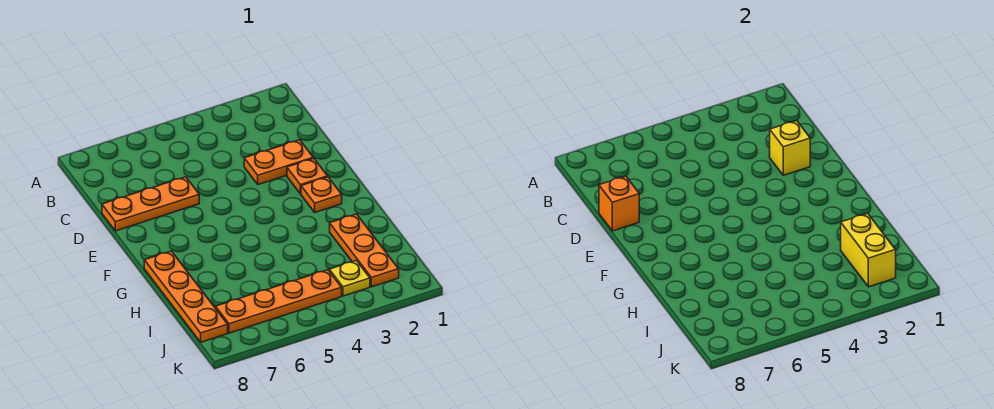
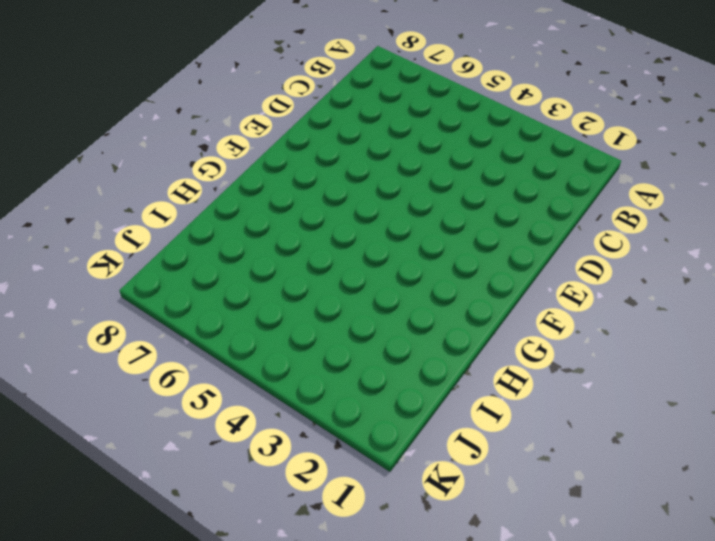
none -> orange plate D2:D3 level 1
none -> orange plate D6:D8 level 1

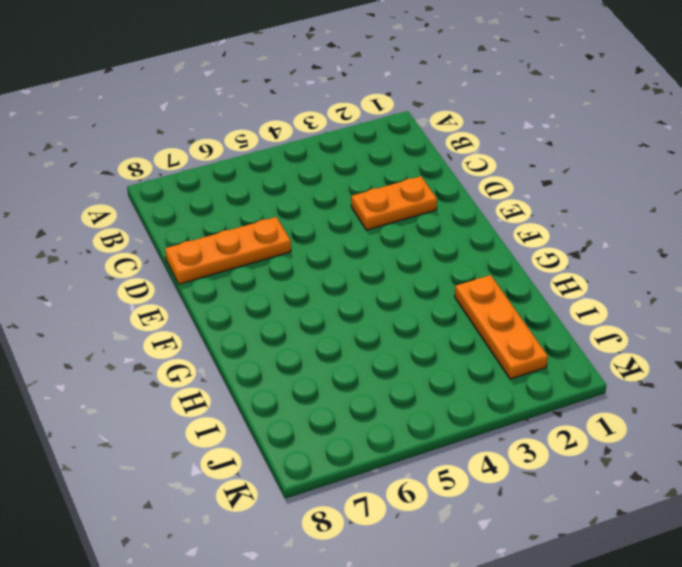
none -> orange plate E2 level 1
none -> orange plate F2 level 1

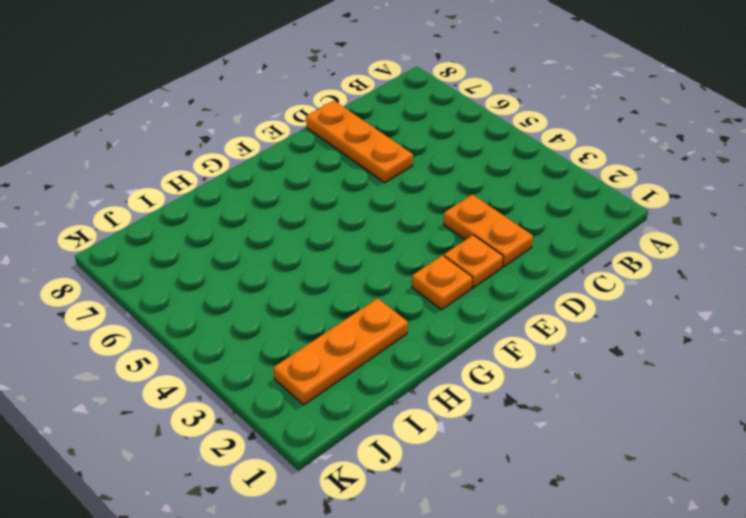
none -> orange plate G8:J8 level 1
none -> yellow plate J3 level 1

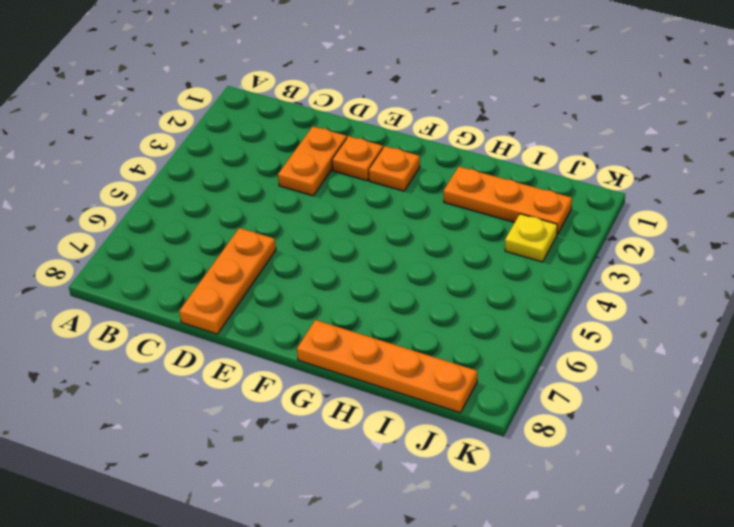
none -> orange plate J4:J7 level 1
none -> yellow brick D2 level 2

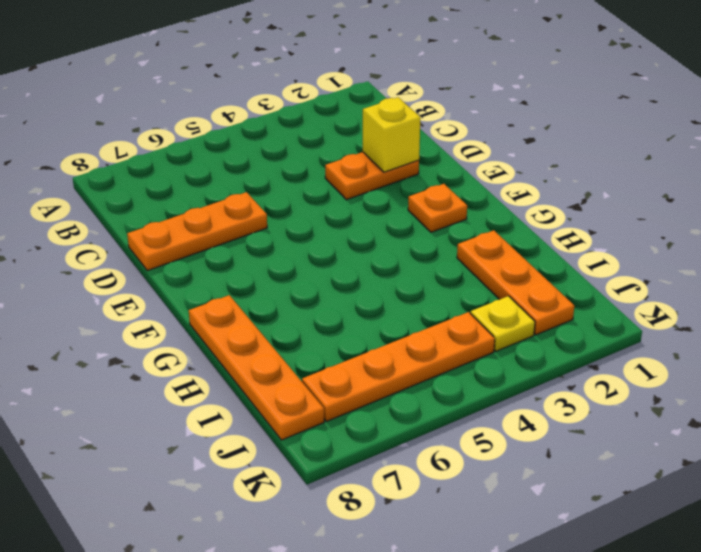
none -> orange plate E2 level 1
none -> orange brick D8 level 2

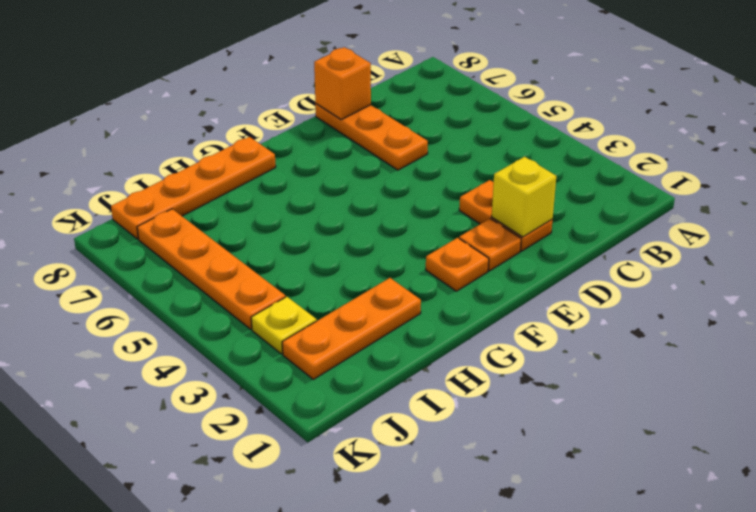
none -> yellow brick I2:J2 level 2

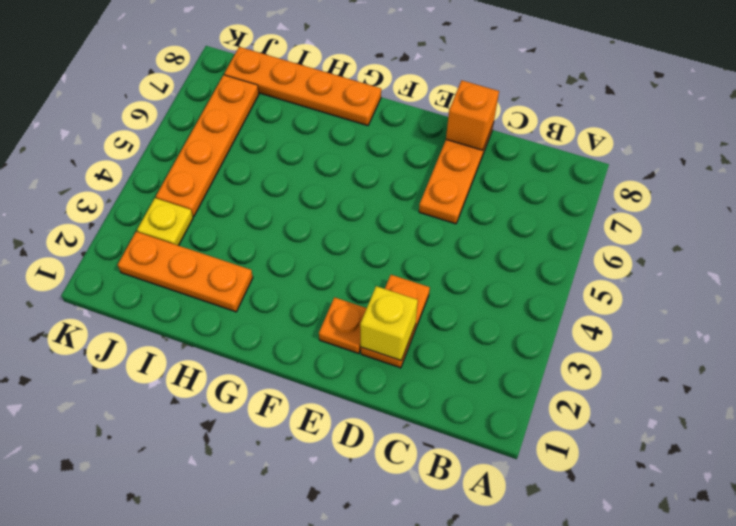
none -> orange plate F2 level 1
none -> yellow brick I2:J2 level 2

